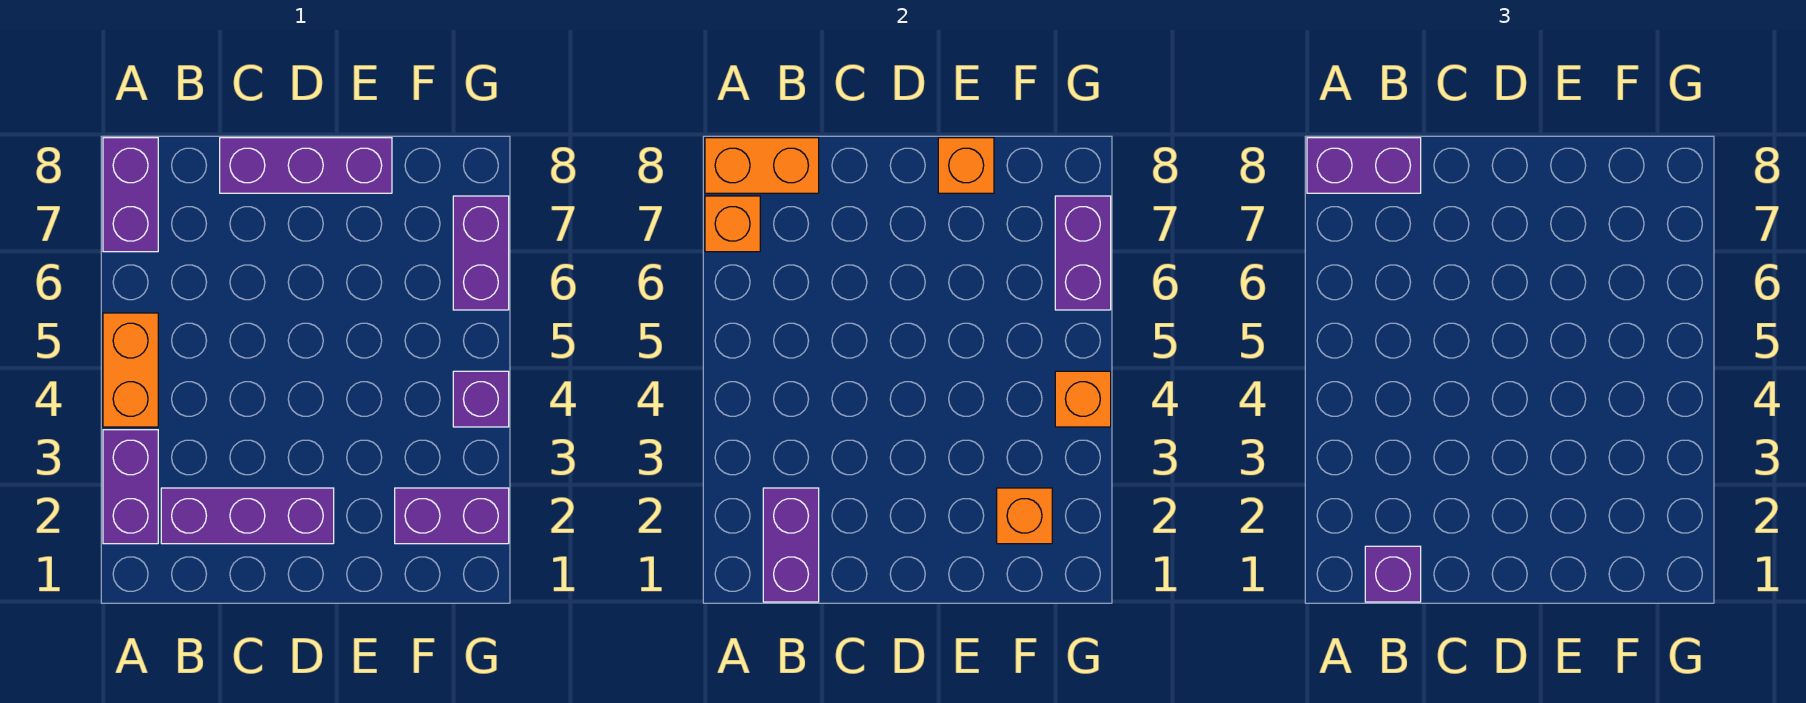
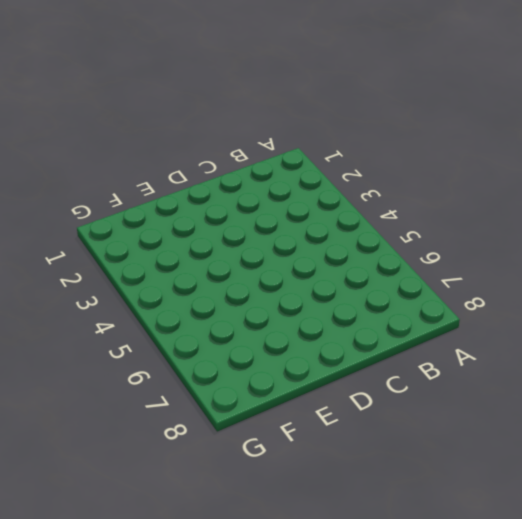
none -> purple brick A2:A3 level 1
none -> orange brick A4:A5 level 1
none -> purple brick A7:A8 level 1

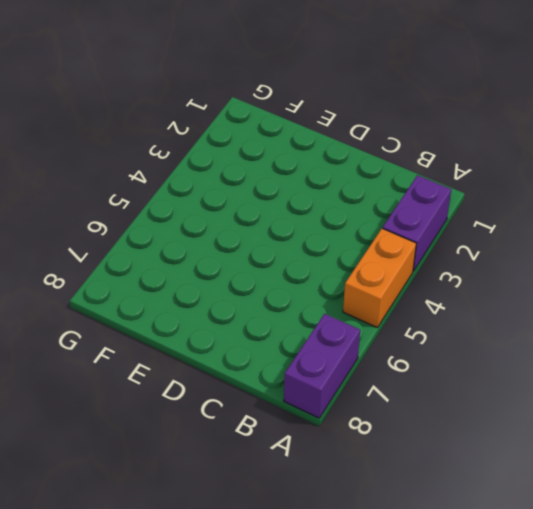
none -> purple brick B2:D2 level 1
none -> purple brick C8:E8 level 1
none -> purple brick F2:G2 level 1

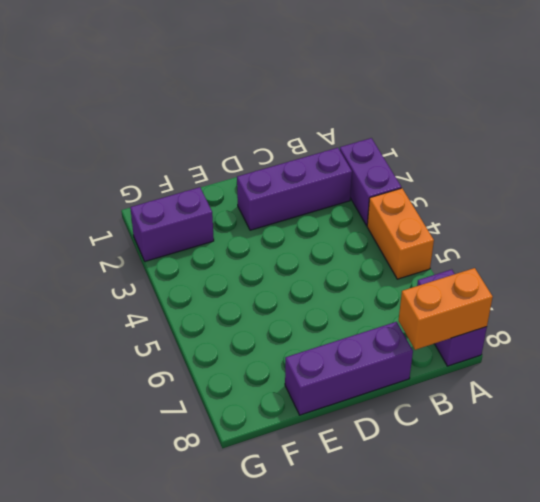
none -> purple brick G4 level 1
none -> purple brick G6:G7 level 1
none -> orange brick A7 level 2

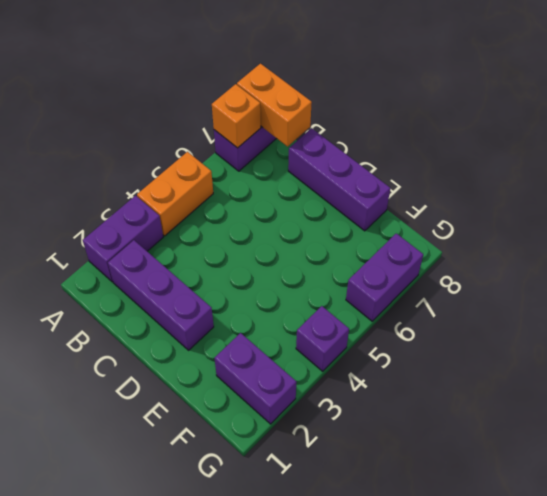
none -> purple brick B1:B2 level 2
none -> orange brick E8 level 2
none -> orange brick F2 level 2

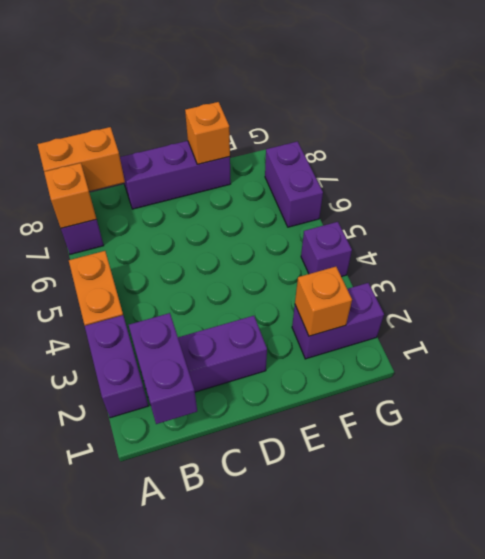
none -> orange brick G4 level 2
none -> purple brick G6:G7 level 2
none -> purple brick A8:B8 level 3

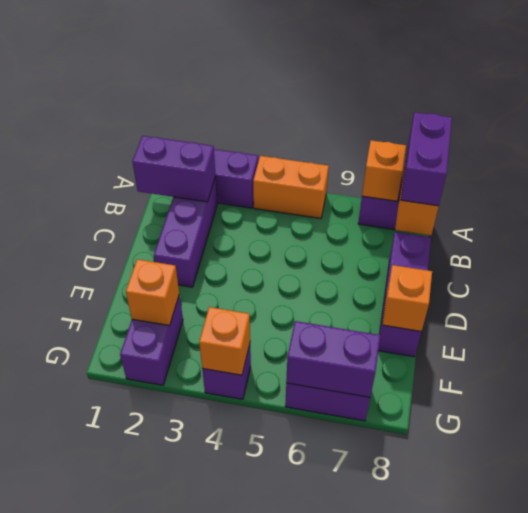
none -> purple brick B1 level 3

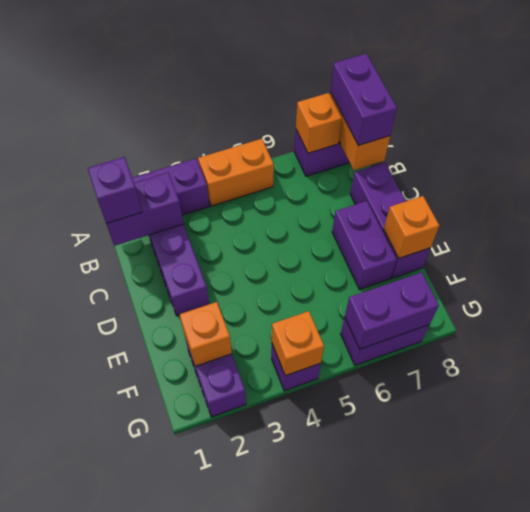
purple brick D7:E7 level 1 -> none

